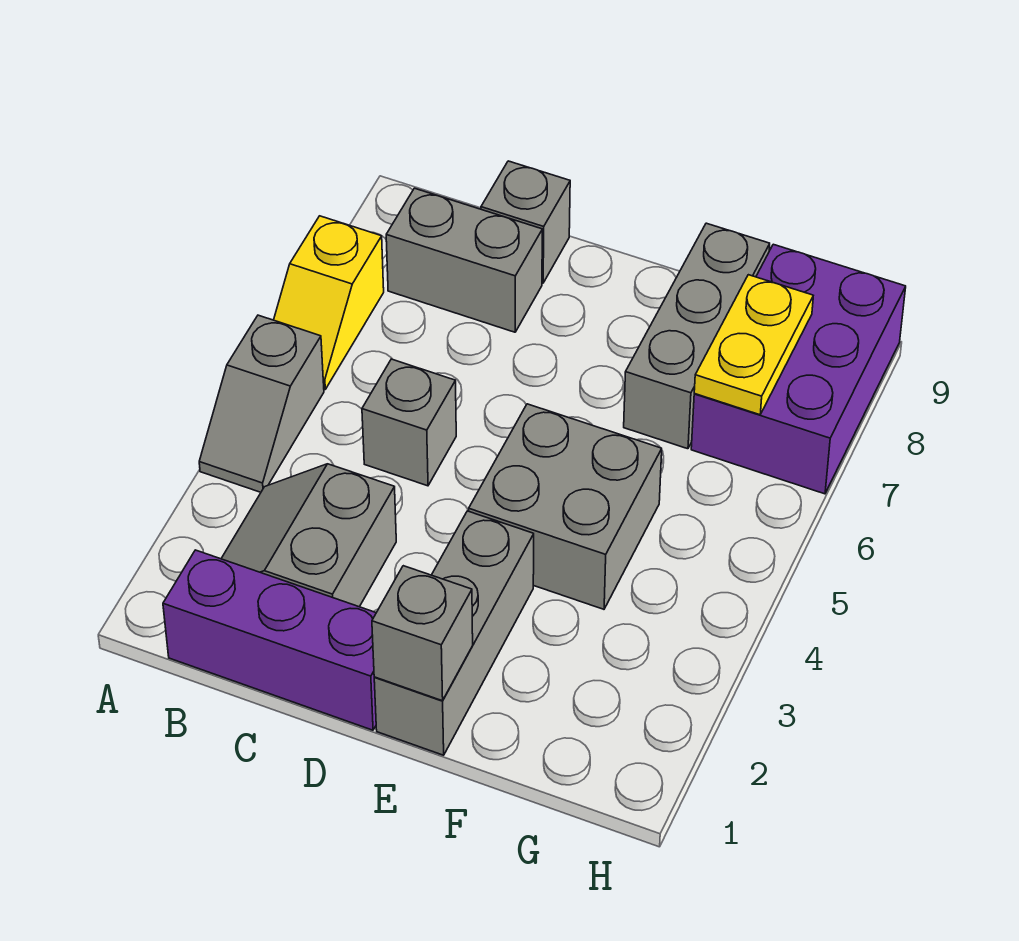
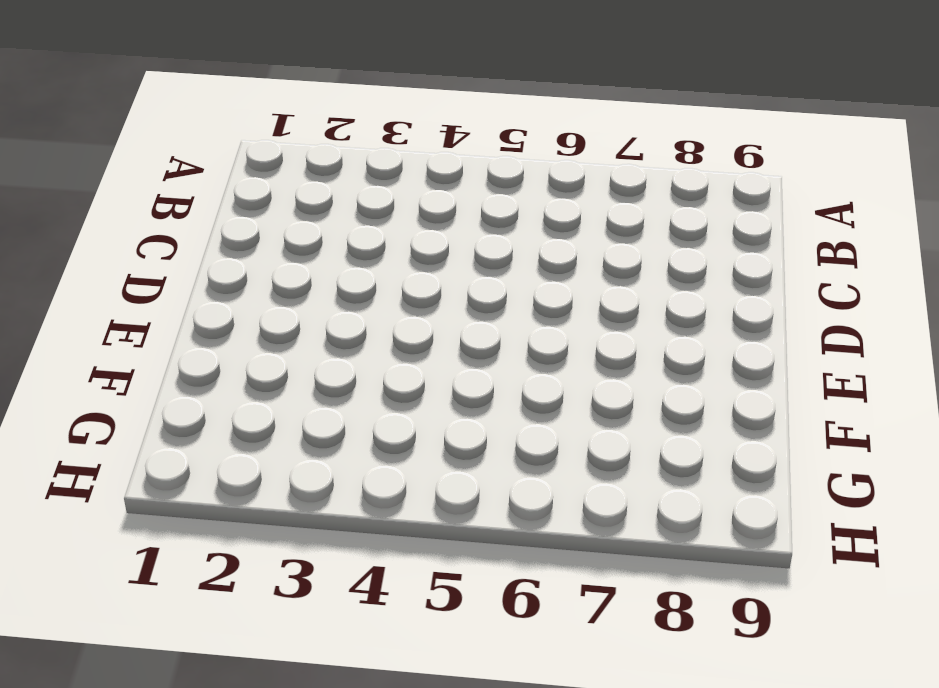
none -> grey slope A4:A5 level 1 top 5
none -> yellow slope A6:A7 level 1 top 7
none -> purple brick B1:D1 level 1

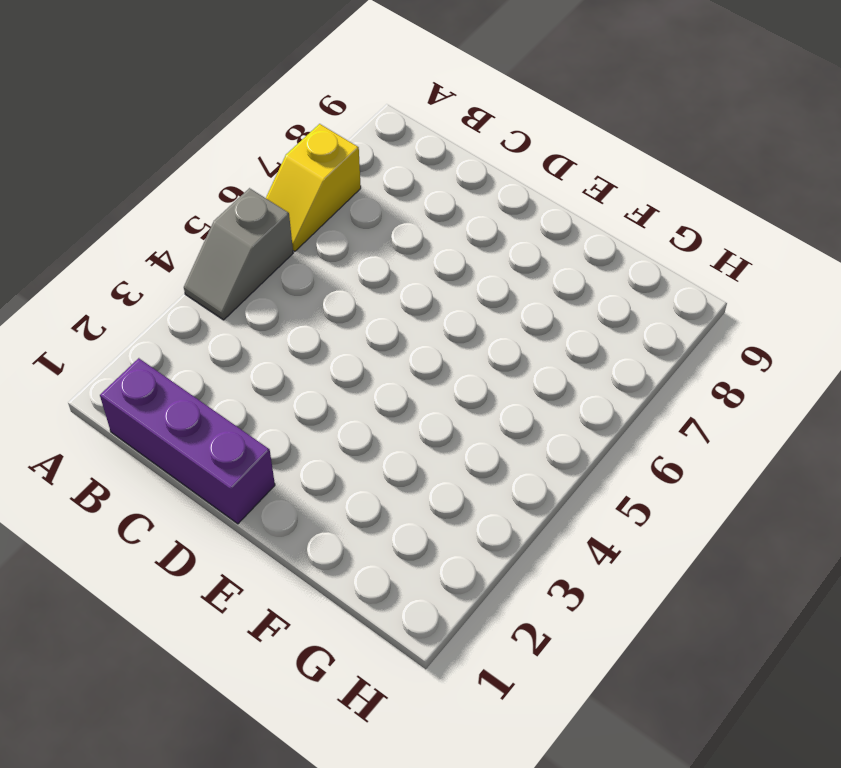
none -> grey slope B2:C3 level 1 top C
none -> grey brick B8:C8 level 1
none -> grey brick C5 level 1

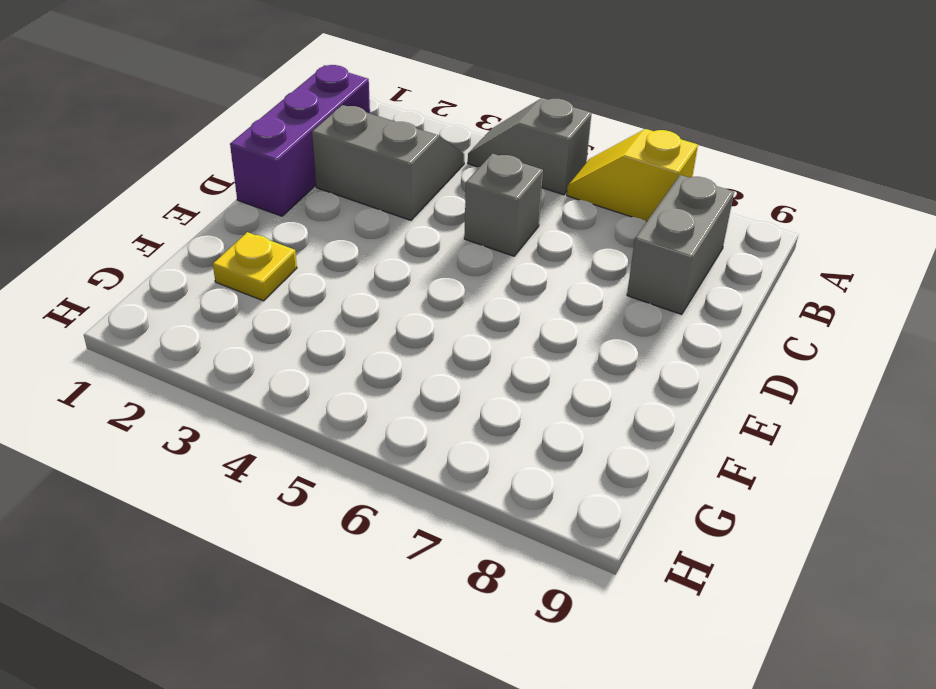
yellow plate F2 level 1 -> none
none -> grey brick C9 level 1
none -> grey brick E1:E3 level 1
none -> grey brick E4:F5 level 1

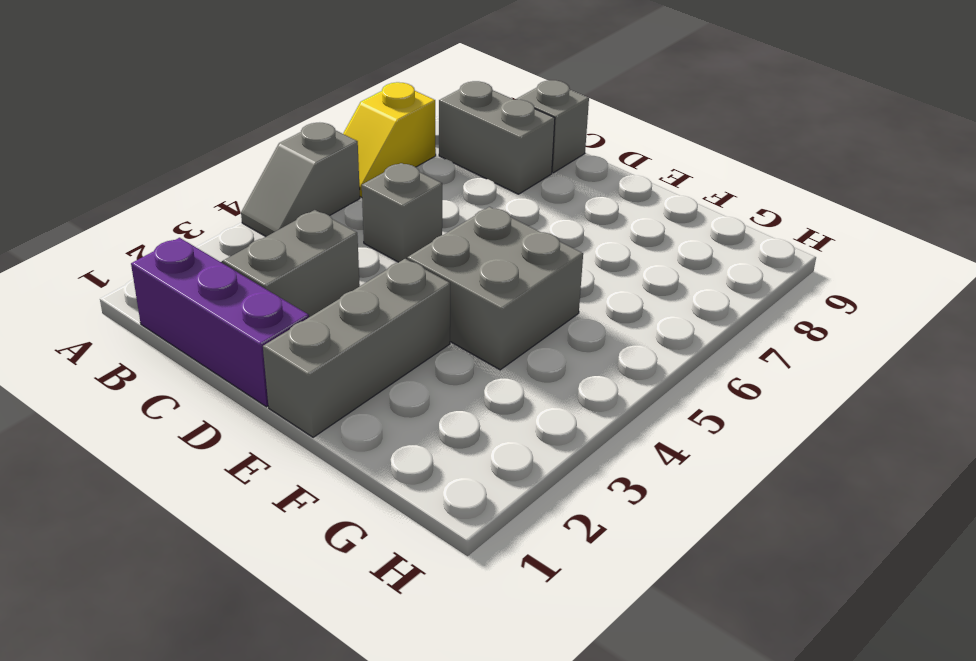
none -> grey brick F7:F9 level 1
none -> purple brick G7:H9 level 1
none -> grey brick E1 level 2

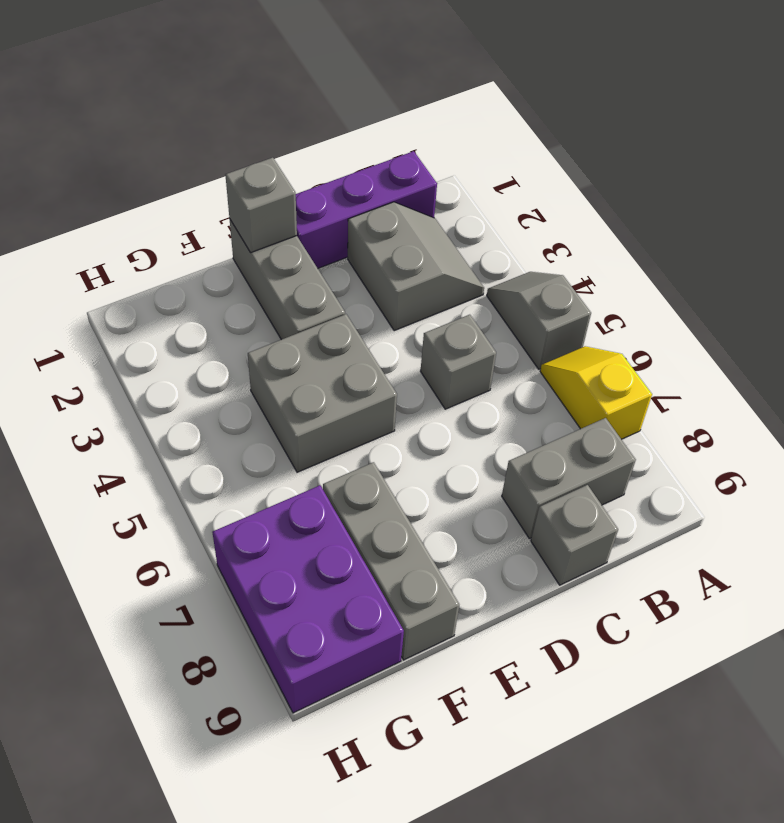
none -> yellow plate G7:G8 level 2

